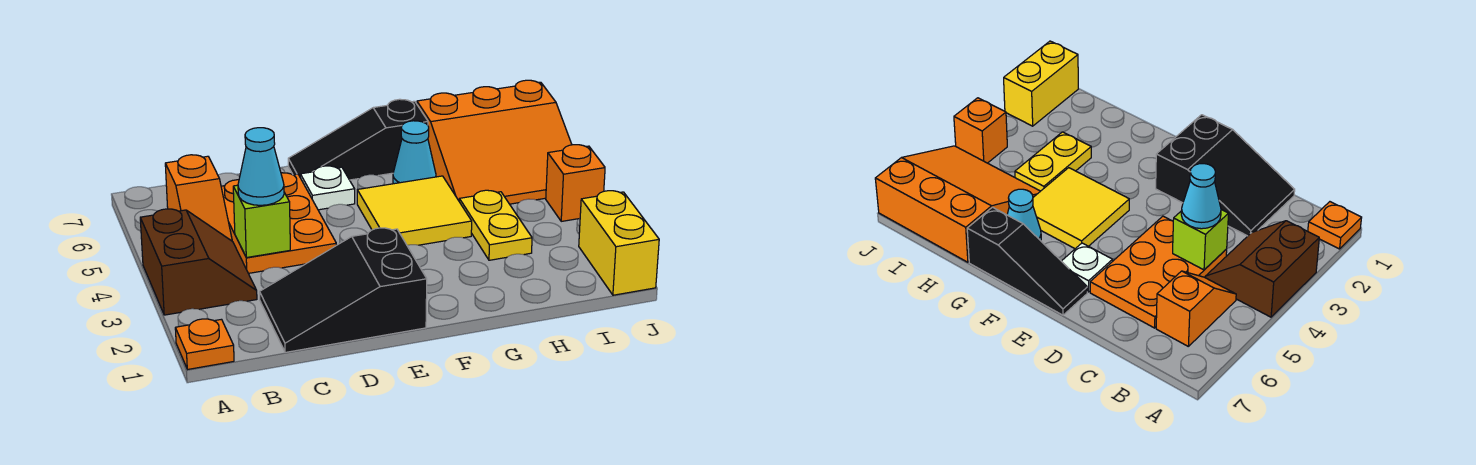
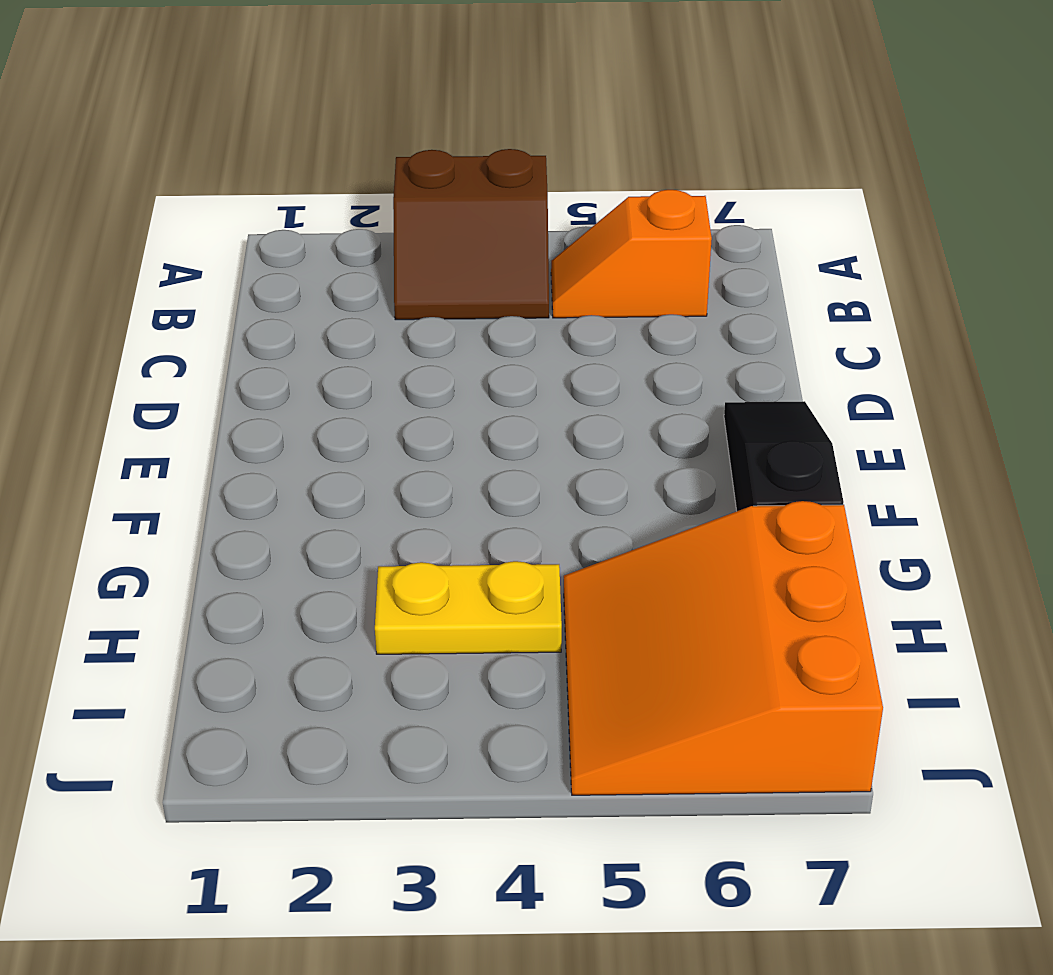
none -> orange plate A1 level 1
none -> black slope C1:E2 level 1 top E
none -> orange plate C4:D6 level 1

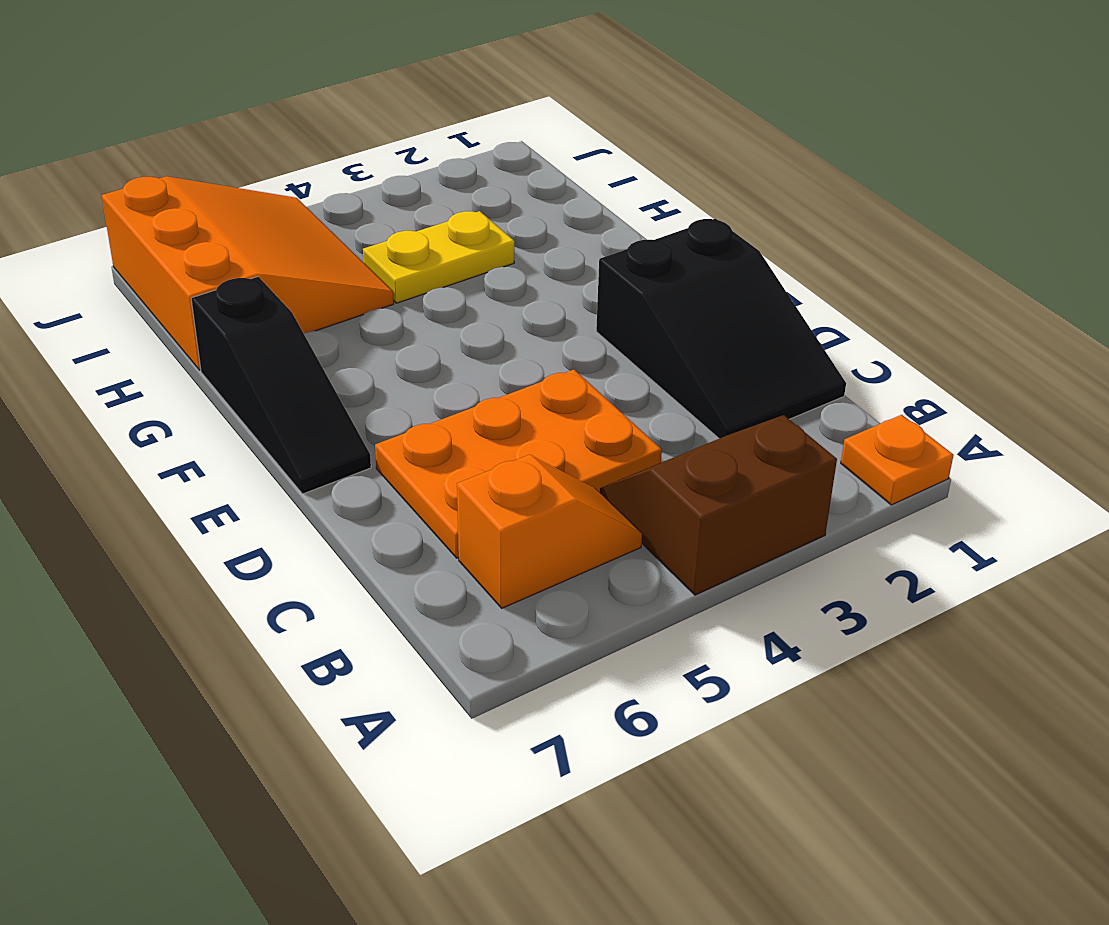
none -> white plate E6 level 1
none -> yellow tile F4:G5 level 1
none -> cyan cone G6 level 1

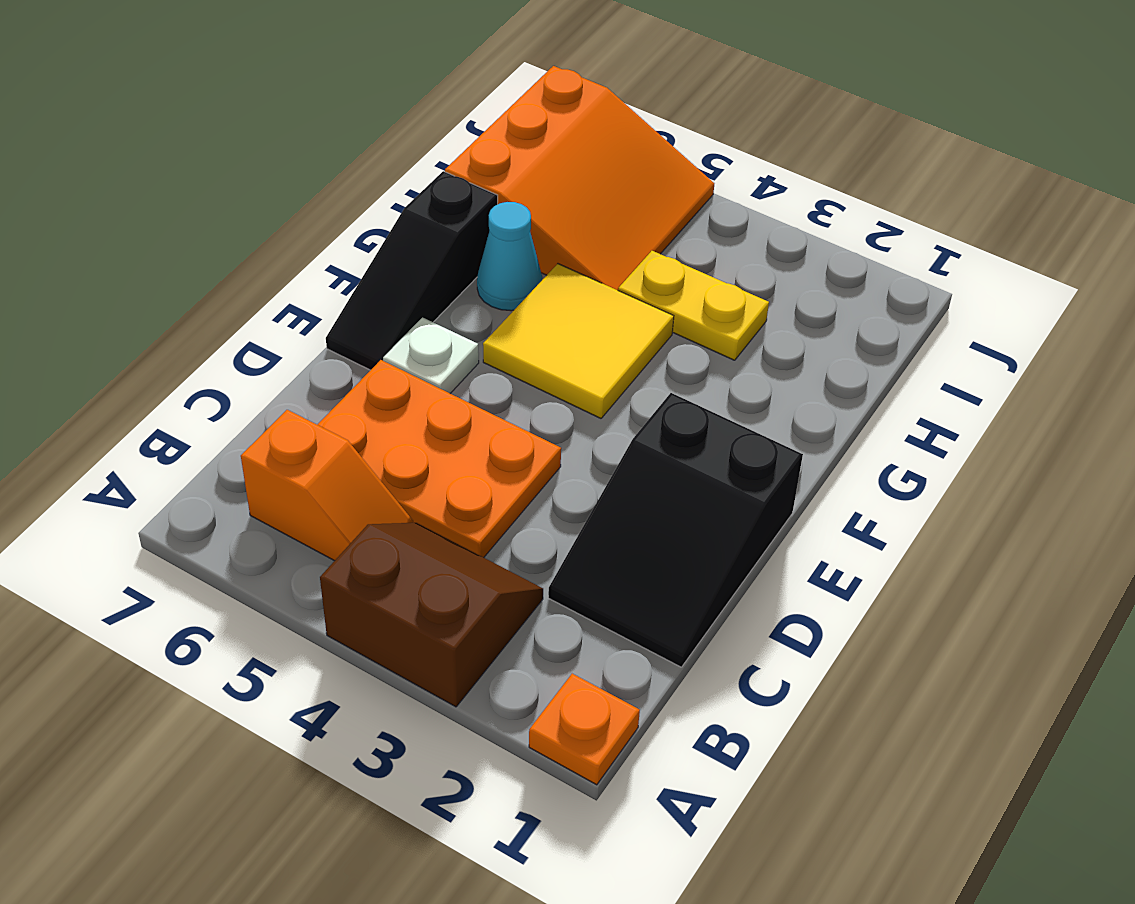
none -> yellow brick J1:J2 level 1
none -> orange brick J4 level 1
none -> lime brick C4 level 2

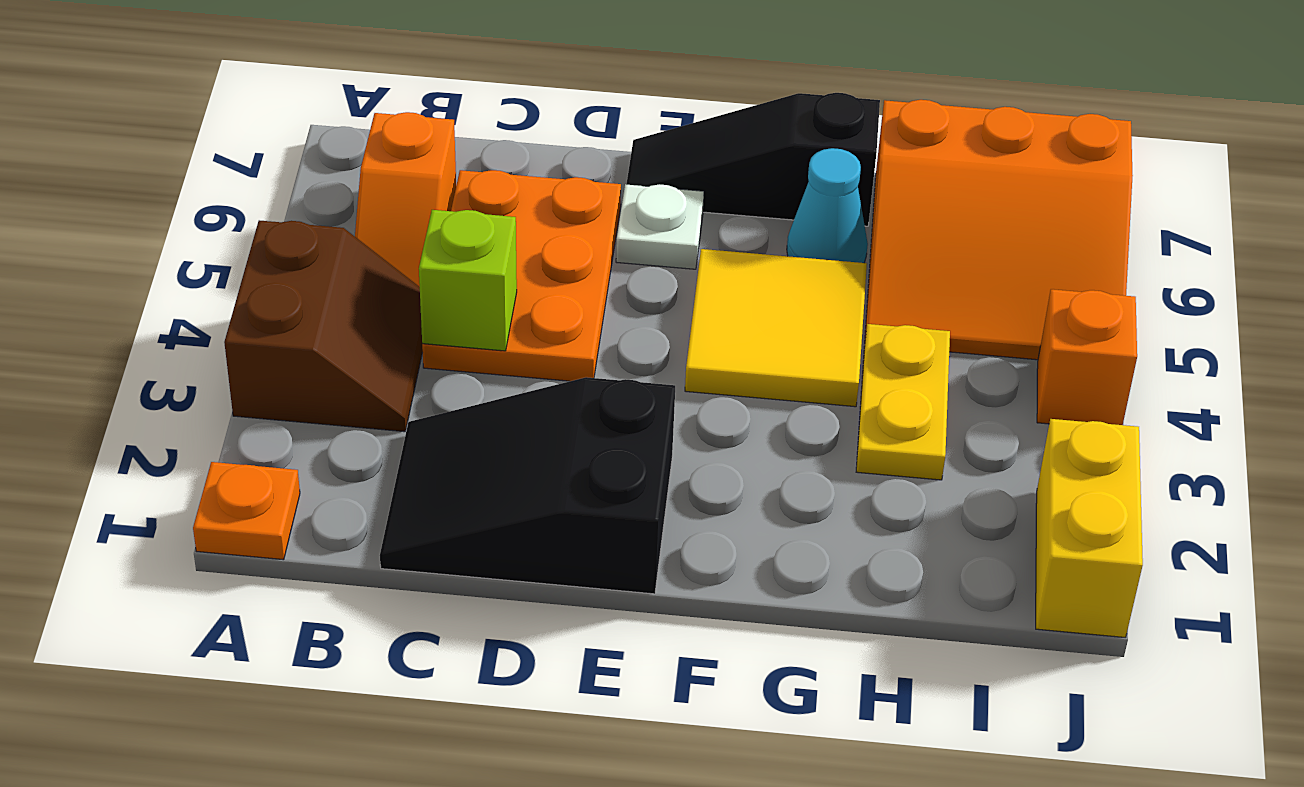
none -> cyan cone C4 level 3

